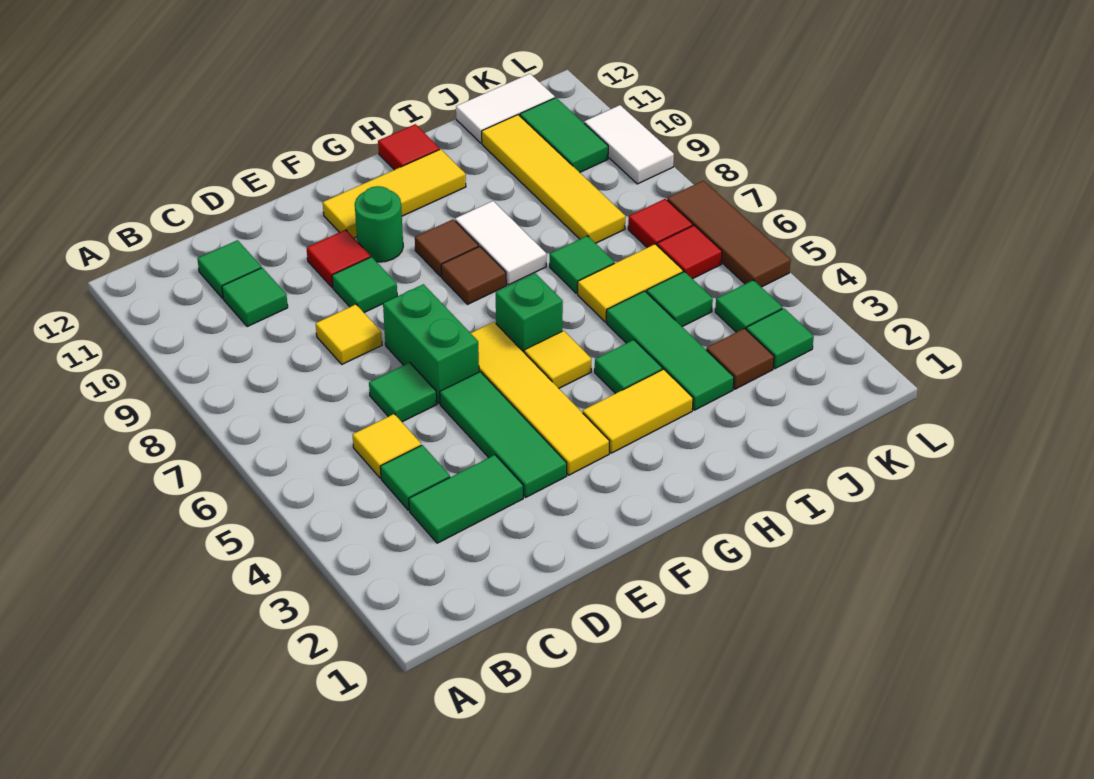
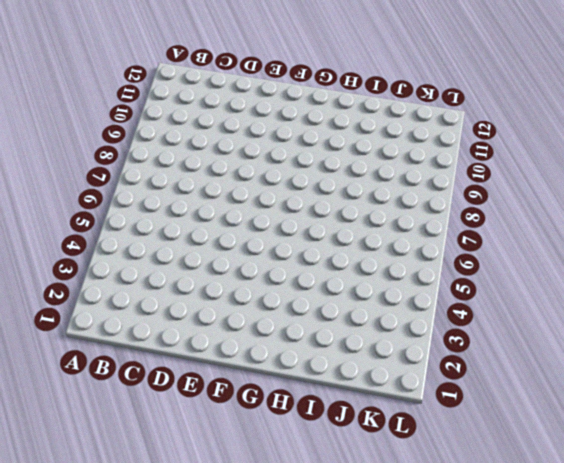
none -> green tile C3:D3 level 1
none -> green tile C4 level 1
none -> yellow tile C5 level 1
none -> green tile C10 level 1

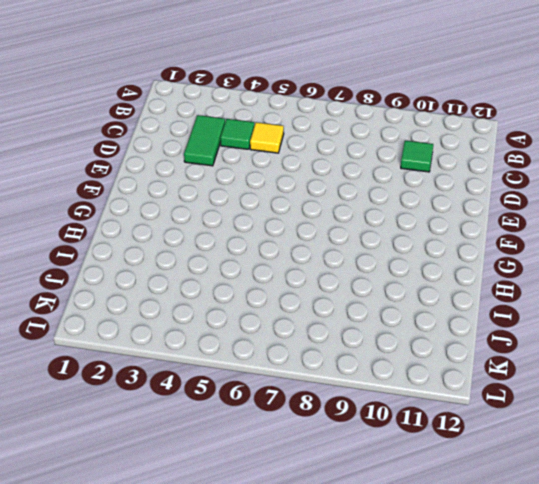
none -> green tile C11 level 1
none -> green tile D6 level 1
none -> yellow tile D8 level 1
none -> green tile E3:E5 level 1

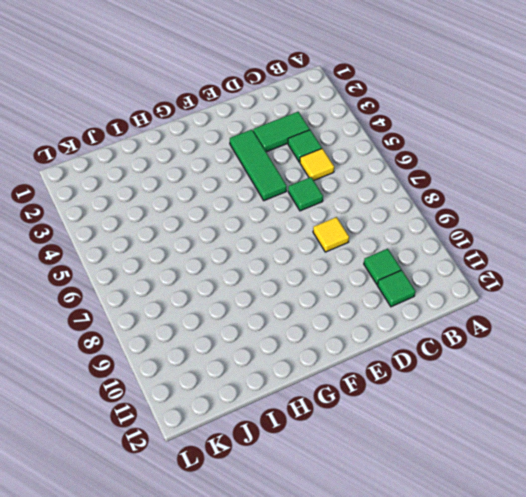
none -> green brick E6:E7 level 1
none -> green tile E9 level 1
none -> red tile E10 level 1
none -> yellow tile F3:F6 level 1

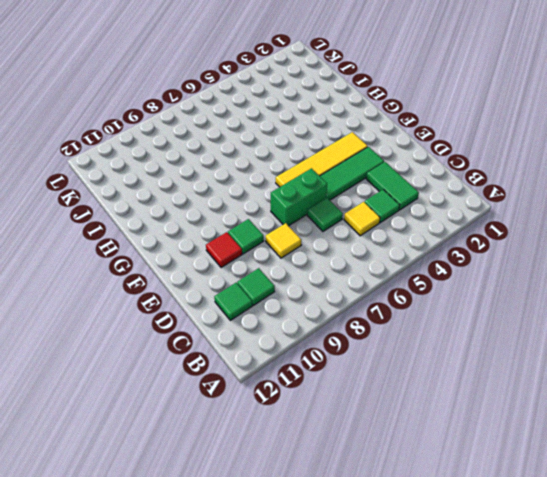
none -> green round brick F10 level 1
none -> yellow tile F11:H11 level 1
none -> yellow tile G3:H3 level 1
none -> yellow tile G5 level 1

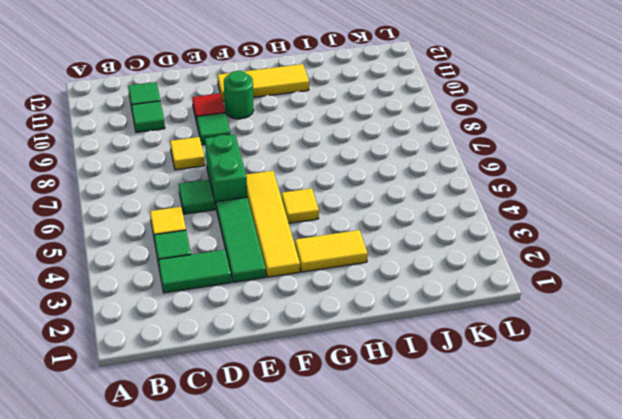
none -> green brick G6 level 1
none -> brown tile G8 level 1
none -> brown tile G9 level 1
none -> green tile H4 level 1

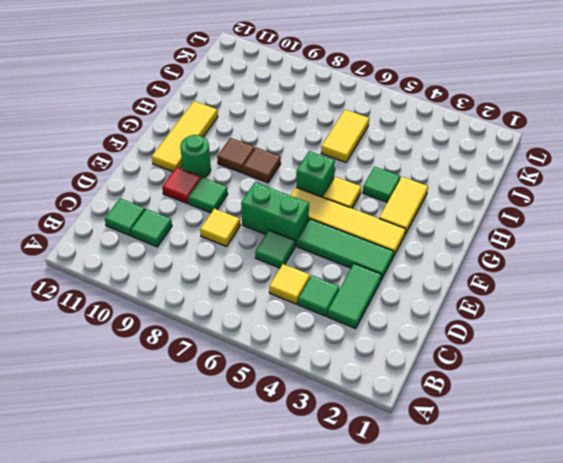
none -> white tile H8:H9 level 1
none -> red tile H12 level 1
none -> green tile I3:I5 level 1
none -> green tile I7 level 1

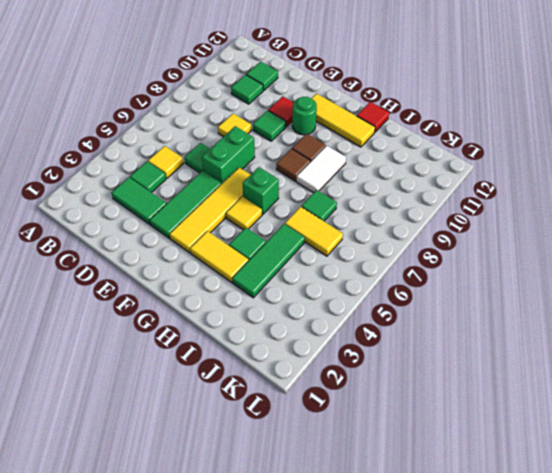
none -> brown tile J3 level 1
none -> green tile J5 level 1
none -> yellow tile J8:J11 level 1
none -> white tile J12:K12 level 1

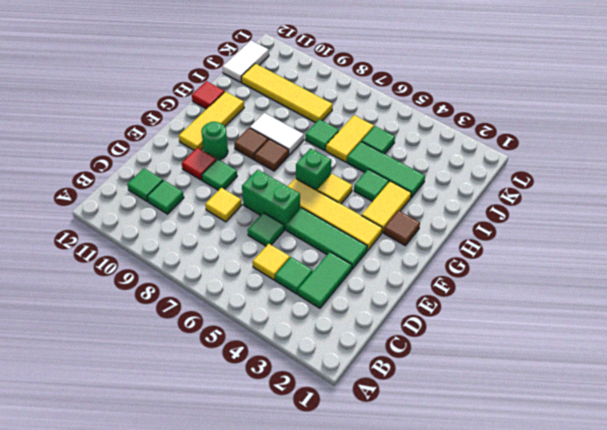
brown tile G2 level 1 -> brown tile J3 level 1
none -> green tile K3 level 1
none -> green tile K4 level 1
none -> red tile K6 level 1
none -> red tile K7 level 1

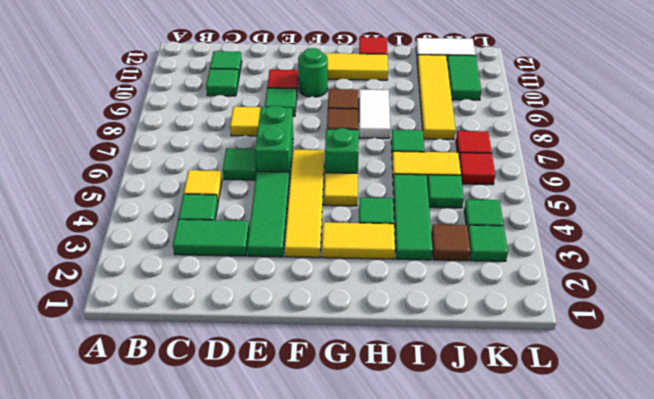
none -> brown tile L5:L7 level 1
none -> white tile L9:L10 level 1

